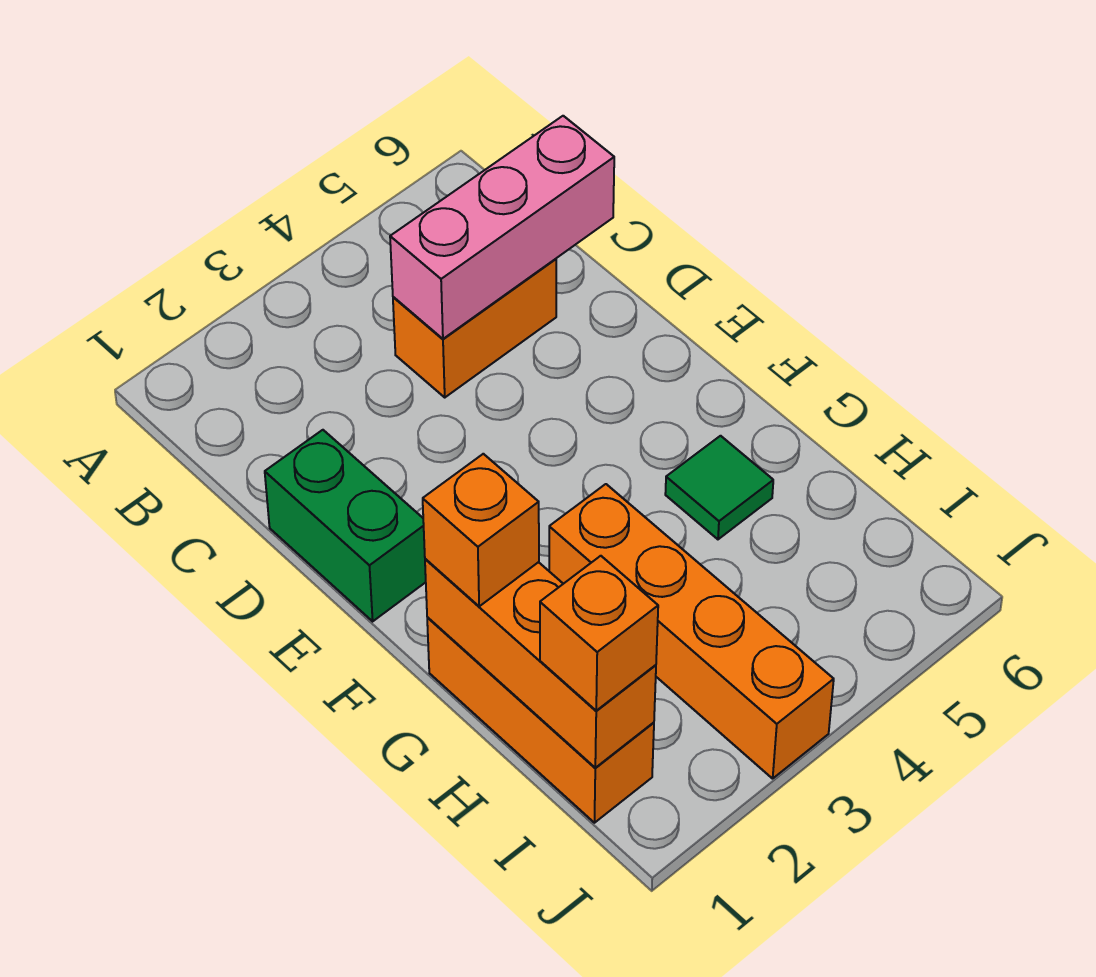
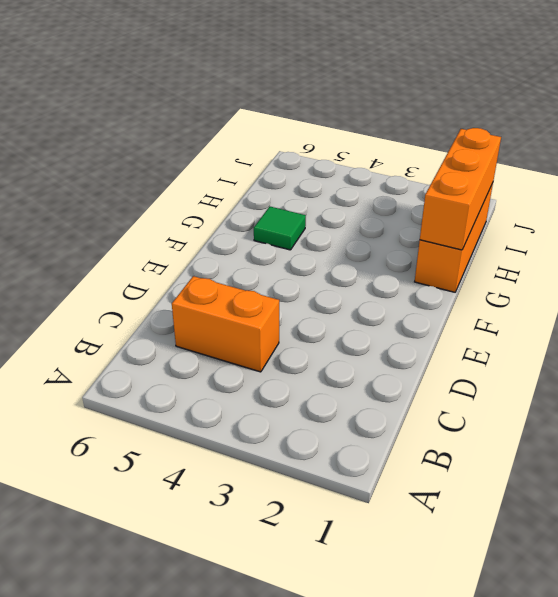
none -> green brick D1:E1 level 1
none -> orange brick G3:J3 level 1

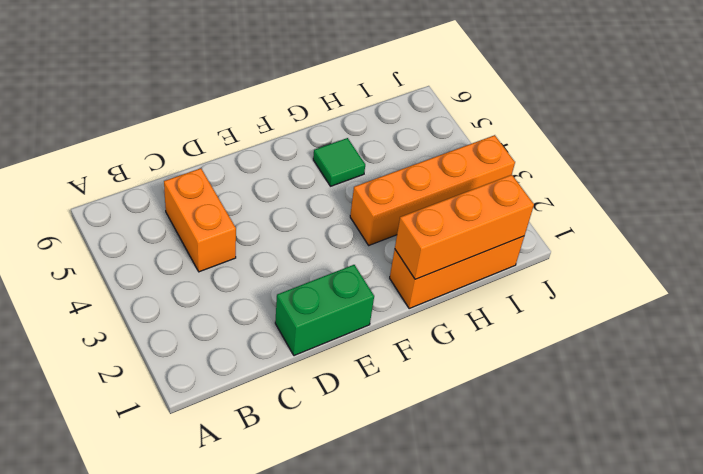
none -> pink brick C4:C6 level 2
none -> orange brick G1 level 3

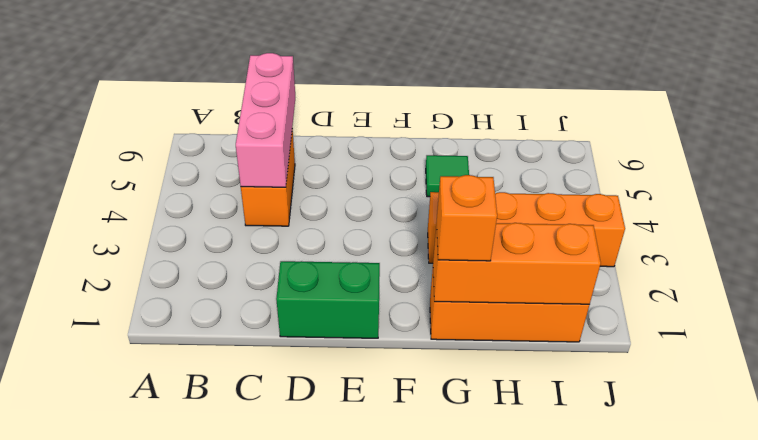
none -> orange brick I1 level 3

